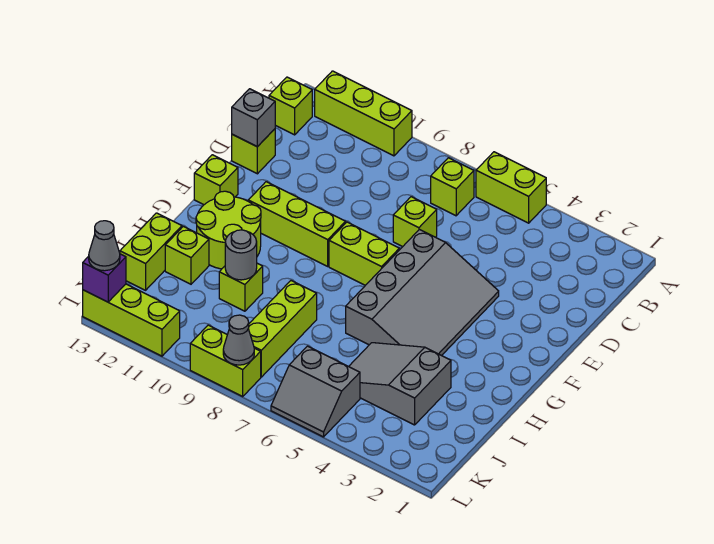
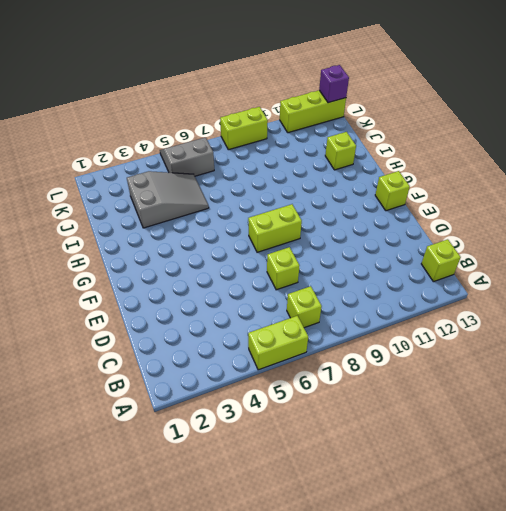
none -> lime brick A10:A12 level 1
none -> lime brick D13 level 1
none -> grey slope E4:H6 level 1 top 6

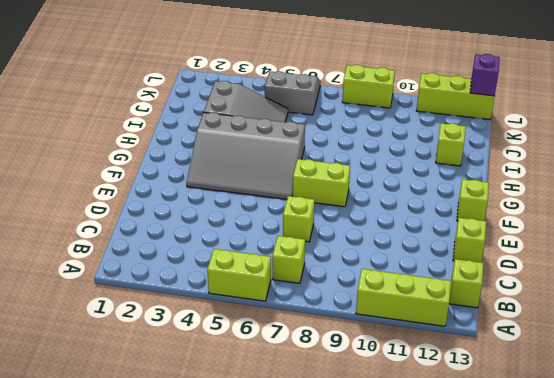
grey slope F3:H6 level 1 top H -> grey slope E4:H6 level 1 top 6
none -> lime brick F9:F11 level 1
none -> lime round brick G11:H12 level 1
none -> lime brick I8:K8 level 1

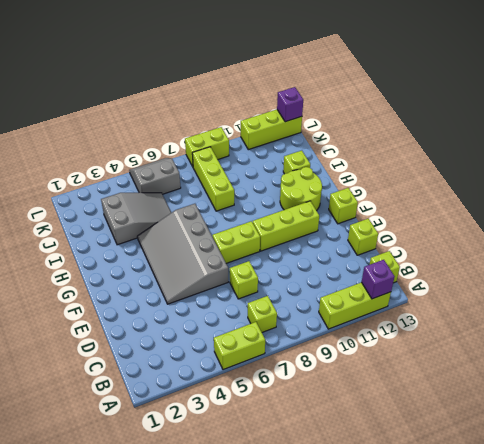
purple brick A12 level 2 -> none
none -> lime brick I10 level 1
none -> lime brick I13:J13 level 1
none -> grey brick D13 level 2

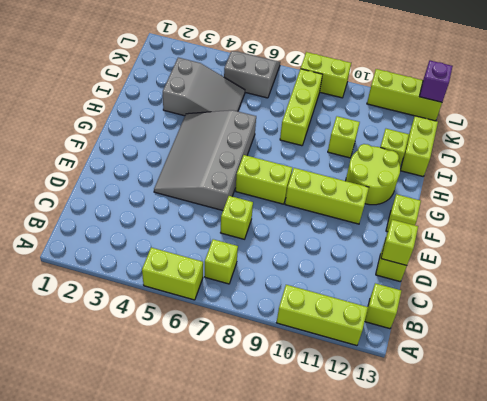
lime brick D13 level 2 -> grey brick D13 level 2
none -> grey round brick I10 level 2
none -> grey cone L8 level 2
none -> grey cone L13 level 3

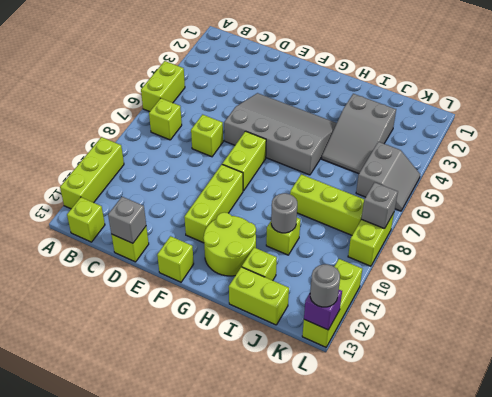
grey brick L8 level 2 -> grey cone L8 level 2
grey round brick L13 level 3 -> grey cone L13 level 3

